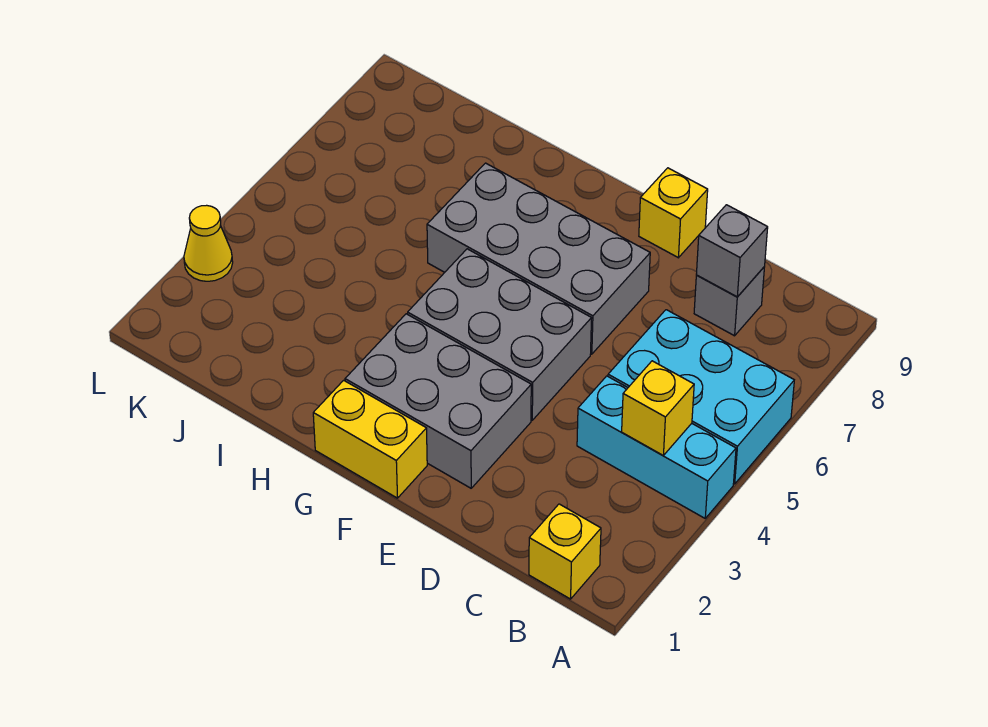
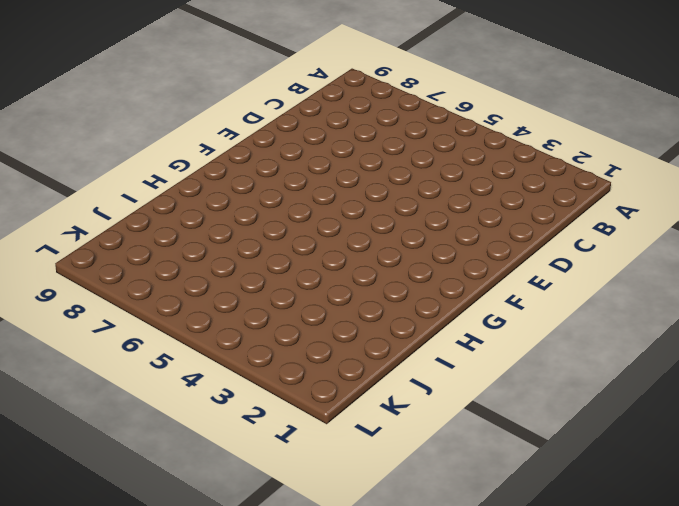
none -> cyan brick A4:C4 level 1
none -> cyan brick A5:C6 level 1
none -> yellow brick B1 level 1

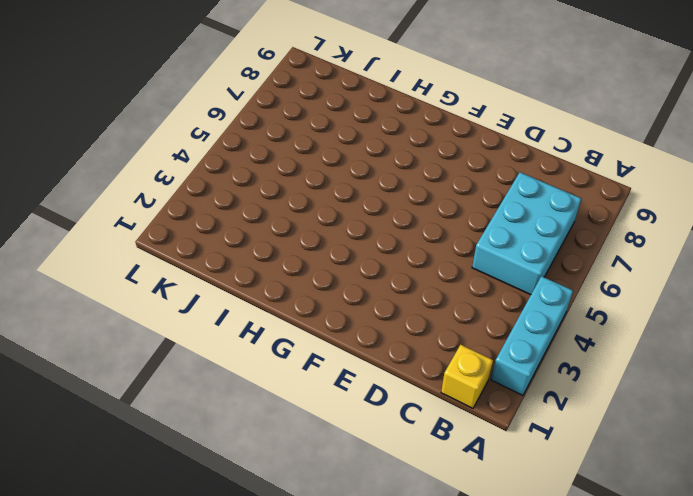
cyan brick A2:A4 level 1 -> cyan brick A4:C4 level 1
cyan brick B5:C7 level 1 -> cyan brick A5:C6 level 1
none -> grey brick C8 level 1
none -> grey brick E2:G3 level 1
none -> grey brick E4:G5 level 1

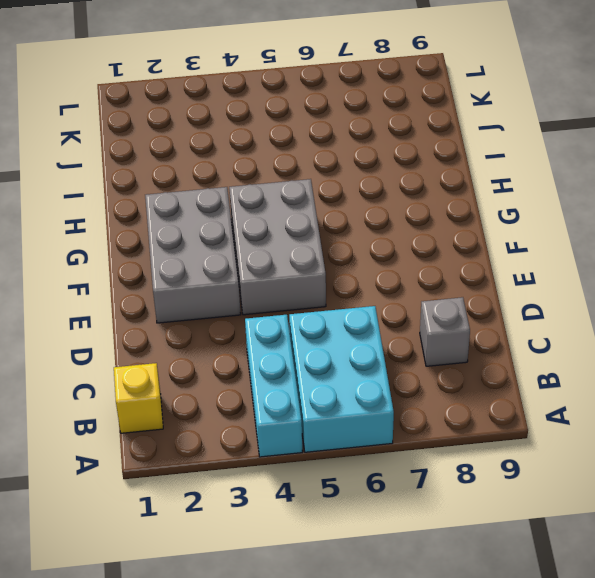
none -> grey brick E6:H7 level 1
none -> yellow brick E9 level 1
none -> yellow brick F1:G1 level 1

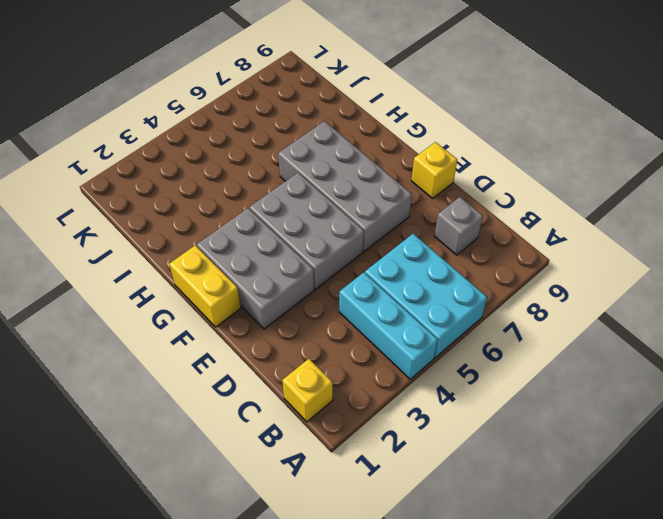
none -> yellow cone L3 level 1
none -> yellow brick B4 level 2
none -> grey brick C8 level 2

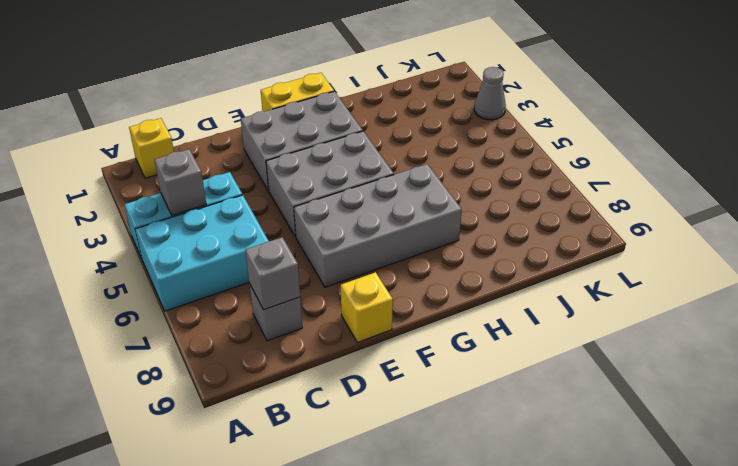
grey brick B4 level 2 -> yellow brick B4 level 2
grey cone L3 level 1 -> yellow cone L3 level 1

